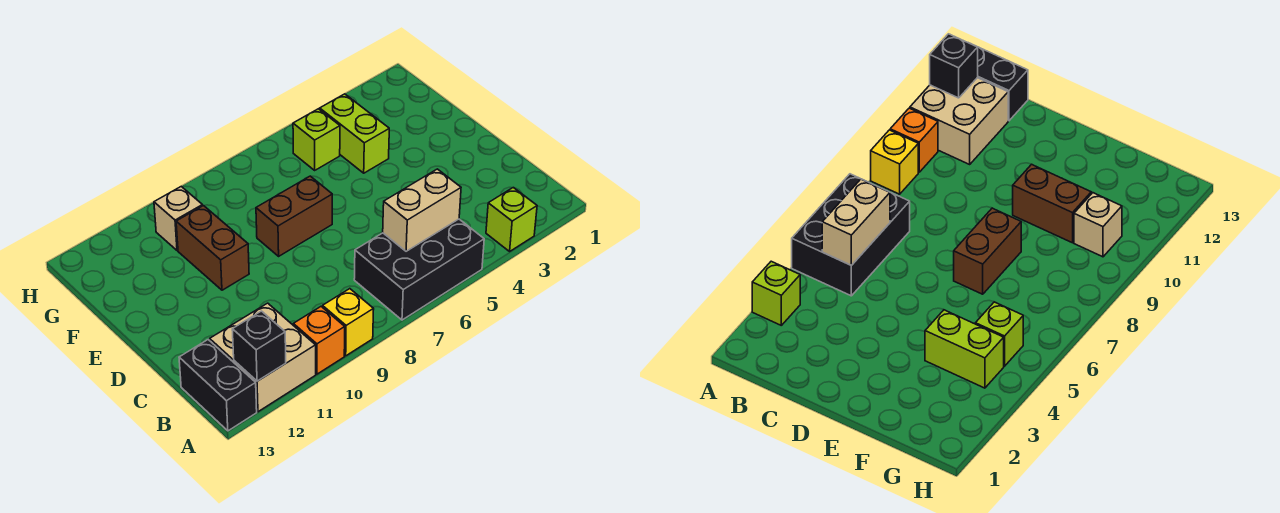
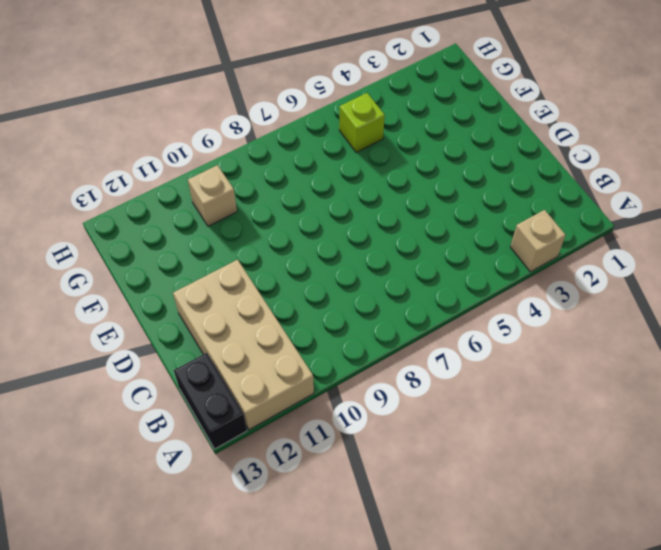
tan brick A3 level 1 -> lime brick A3 level 1
tan brick A11:D12 level 1 -> tan brick A11:B12 level 1
none -> black brick A5:B7 level 1
none -> yellow brick A9 level 1
none -> orange brick A10 level 1

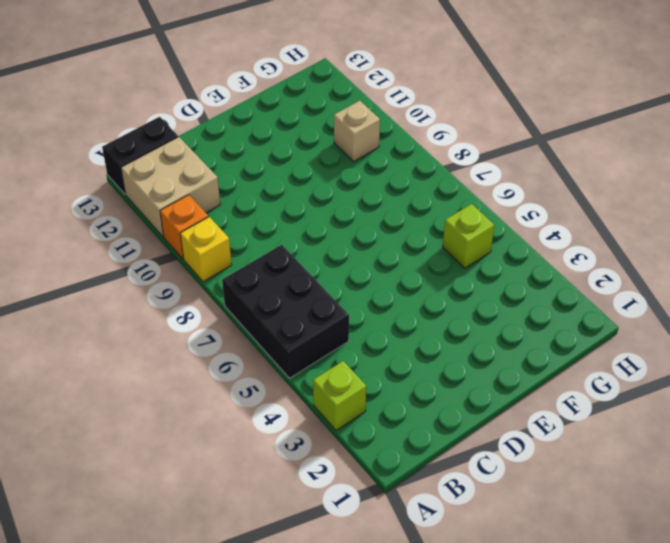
none -> brown brick E7:E8 level 1
none -> brown brick E10:F10 level 1
none -> lime brick F4:G4 level 1

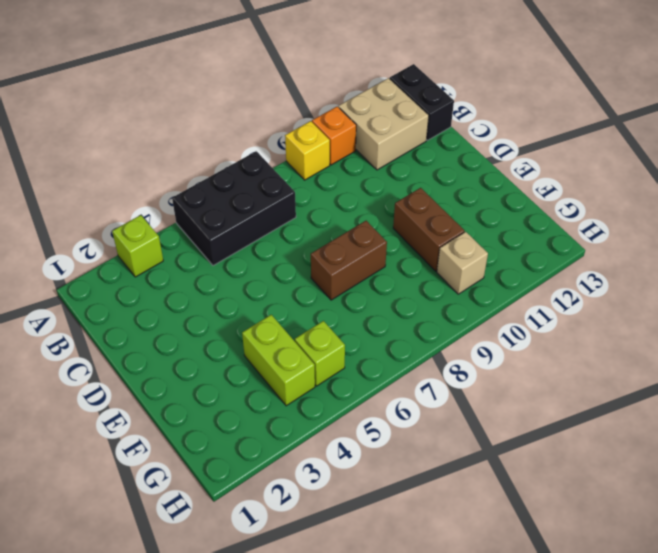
none -> black brick A12 level 2
none -> tan brick B5:B6 level 2

